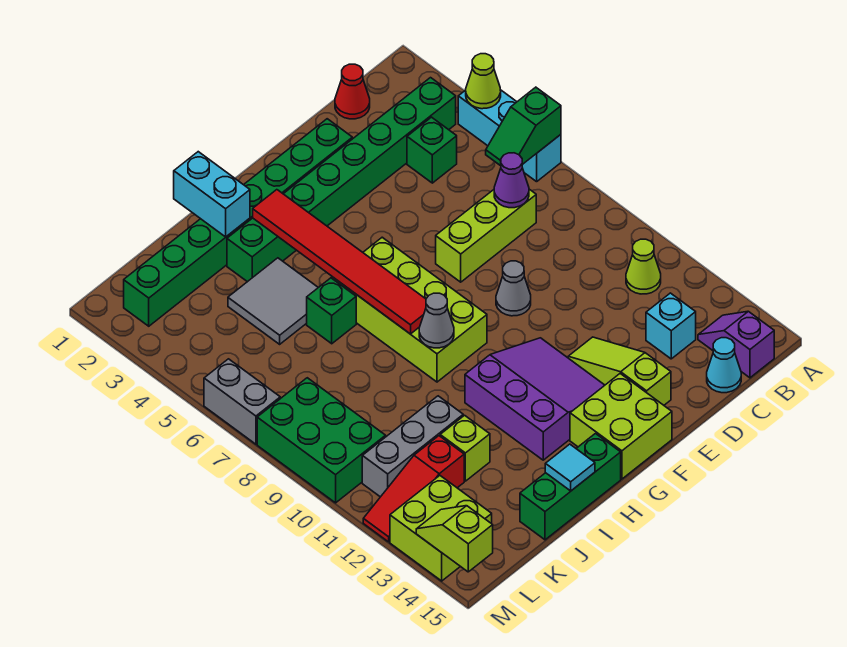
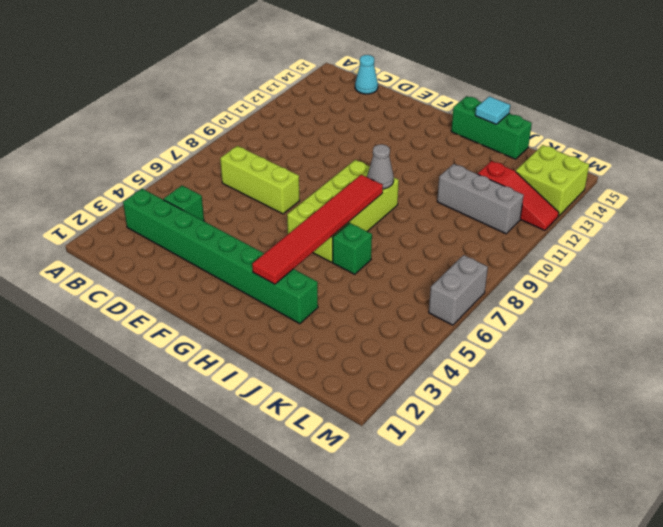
none -> cyan brick A4:A6 level 1
none -> lime cone B11 level 1
none -> purple slope B14:B15 level 1 top 15
none -> red cone C1 level 1

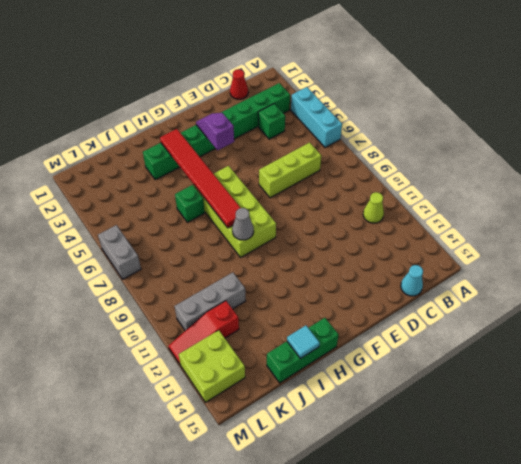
purple slope F3:F4 level 2 top 4 -> purple slope B14:B15 level 1 top 15
none -> cyan brick C13 level 1
none -> green brick E2:L2 level 1
none -> grey cone E9 level 1
none -> lime slope E12:E14 level 1 top 14

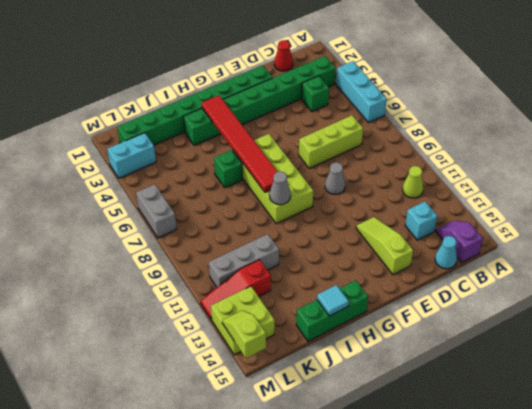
cyan brick L3:M3 level 1 -> cyan brick I1:I2 level 2
none -> purple slope F11:H13 level 1 top H
none -> lime brick F14:G15 level 1
none -> grey tile I4:J5 level 1
none -> lime brick J12 level 1

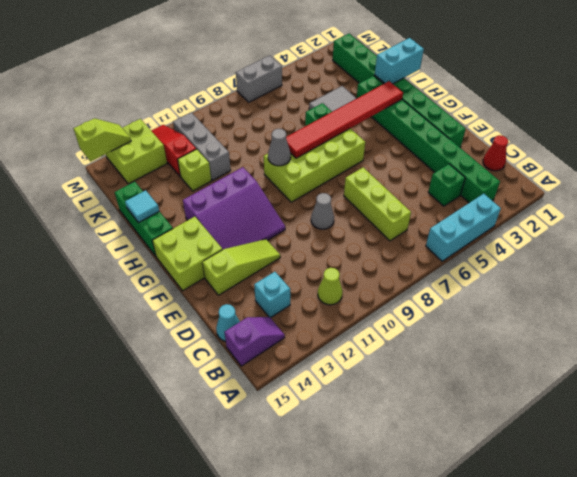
none -> green brick L8:M10 level 1
none -> lime cone A4 level 2
none -> green slope A6:B6 level 2 top A
none -> purple cone C7 level 2

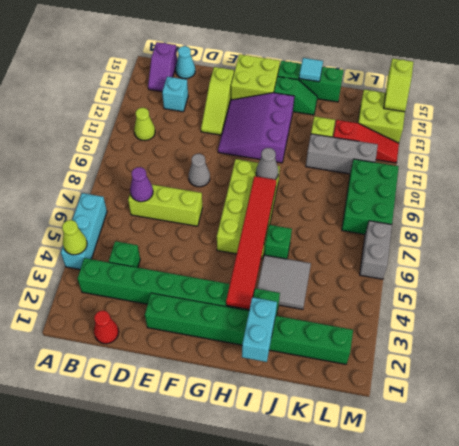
green slope H14:I14 level 1 top H -> green slope A6:B6 level 2 top A

